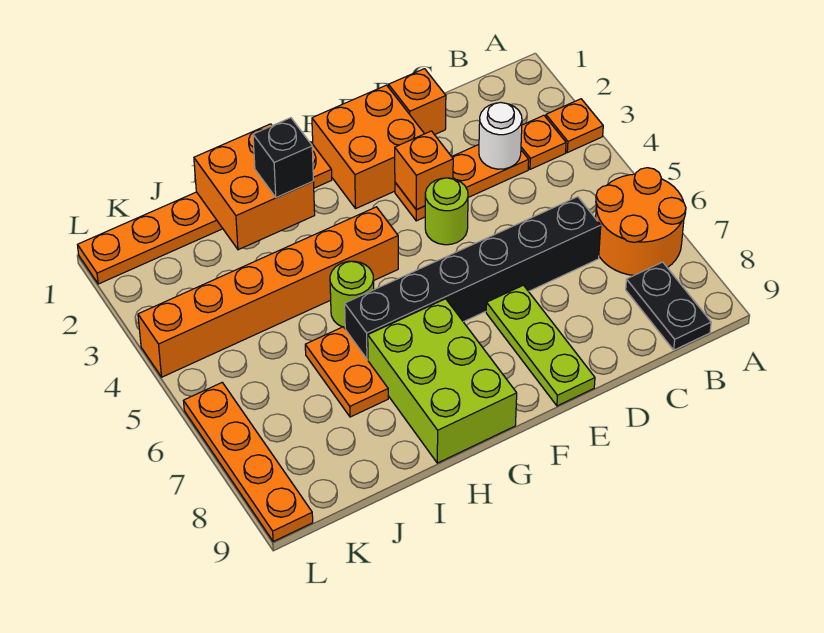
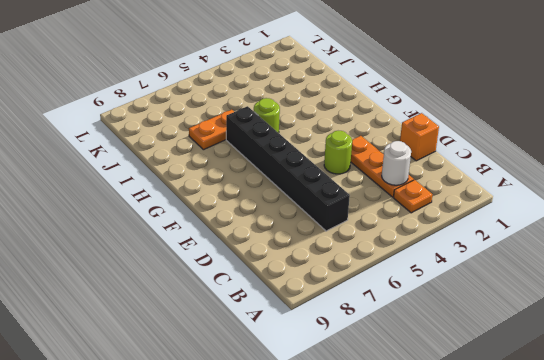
none -> orange plate A3 level 1
none -> orange round brick A6:B7 level 1
none -> black plate B8:B9 level 1

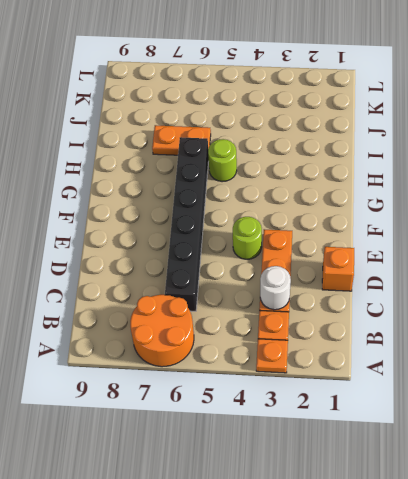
none -> black plate B8:B9 level 1
none -> orange brick E1:F2 level 1
none -> lime plate E7:E9 level 1

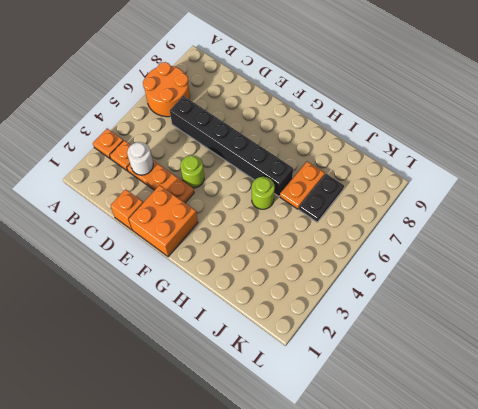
black plate J6:J7 level 1 -> black plate B8:B9 level 1
none -> lime plate E7:E9 level 1
none -> orange plate G1:L1 level 1
none -> orange brick G4:L4 level 1

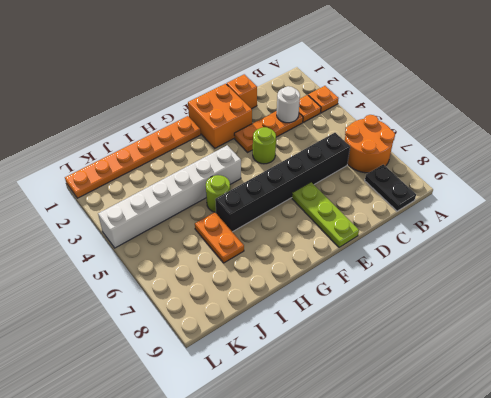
white brick G4:L4 level 1 -> orange brick G4:L4 level 1
none -> lime brick G7:H9 level 1
none -> orange plate L6:L9 level 1
none -> orange brick E3 level 2

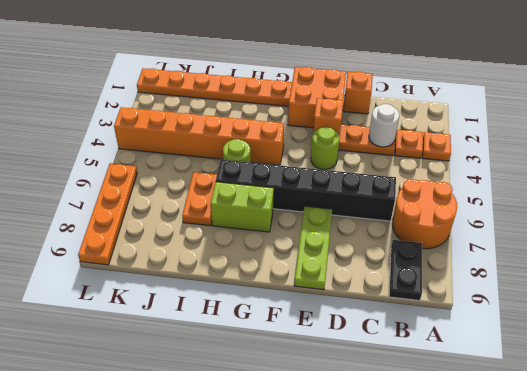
lime brick G7:H7 level 1 -> lime brick G7:H9 level 1
none -> orange brick H1:I2 level 2
none -> black brick H2 level 3

